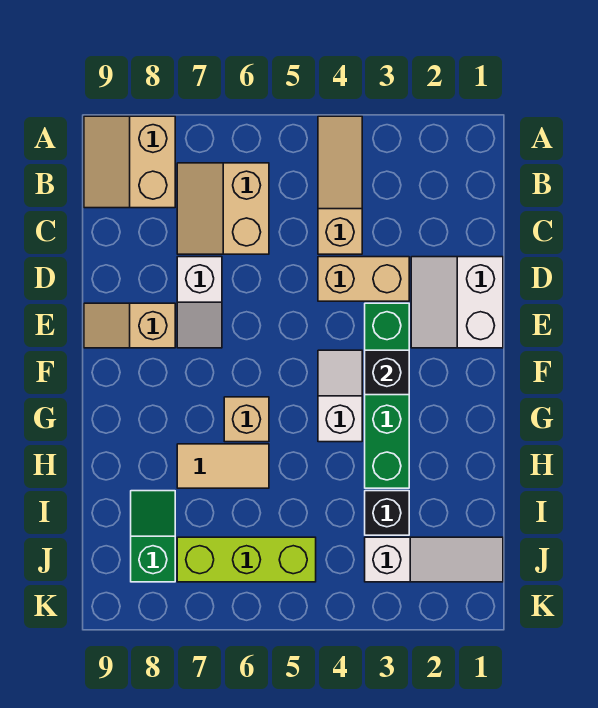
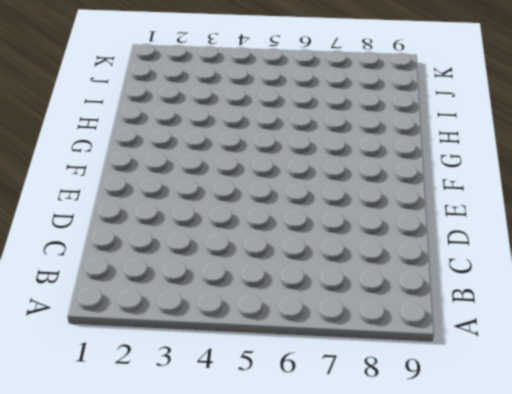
none -> tan slope A4:C4 level 1 top C
none -> tan slope A8:B9 level 1 top 8
none -> tan slope B6:C7 level 1 top 6

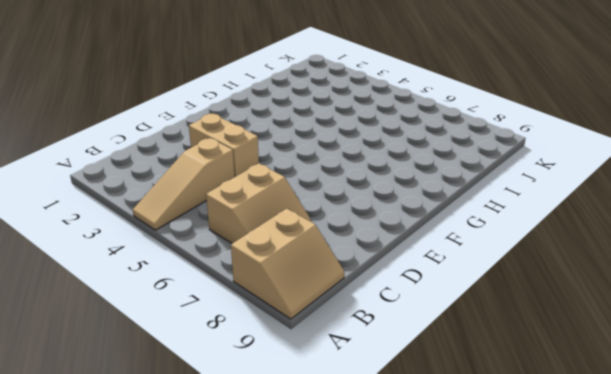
none -> white slope D1:E2 level 1 top 1
none -> white slope D7:E7 level 1 top D
none -> green brick E3:H3 level 1

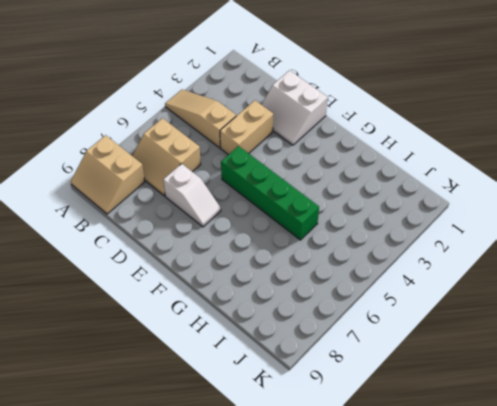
green brick E5:H5 level 1 -> green brick E3:H3 level 1
none -> tan slope E8:E9 level 1 top 8
none -> white slope F4:G4 level 1 top G
none -> tan brick G6 level 1

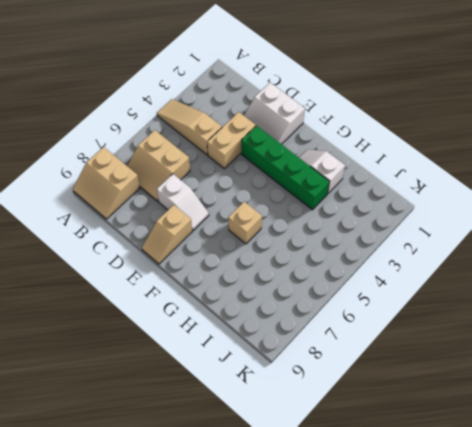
white slope G2:H2 level 1 top H -> white slope F4:G4 level 1 top G
none -> tan tile H6:H7 level 1
none -> black brick I3 level 1
none -> green slope I8:J8 level 1 top J

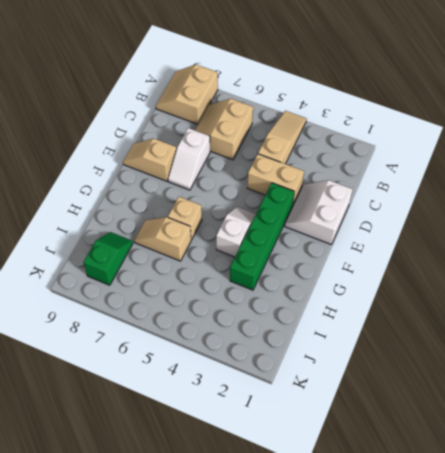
tan slope H6:H7 level 1 top 6 -> tan tile H6:H7 level 1
none -> black brick I3 level 1
none -> white slope J1:J3 level 1 top 3
none -> lime brick J5:J7 level 1

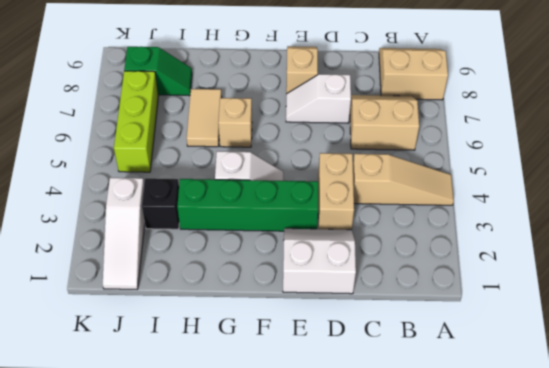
none -> black brick F3 level 2

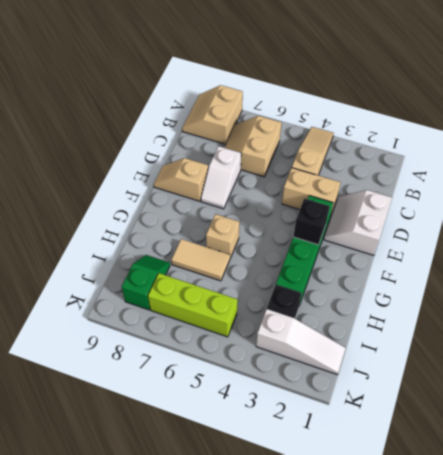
none -> white slope F4:G4 level 1 top G

